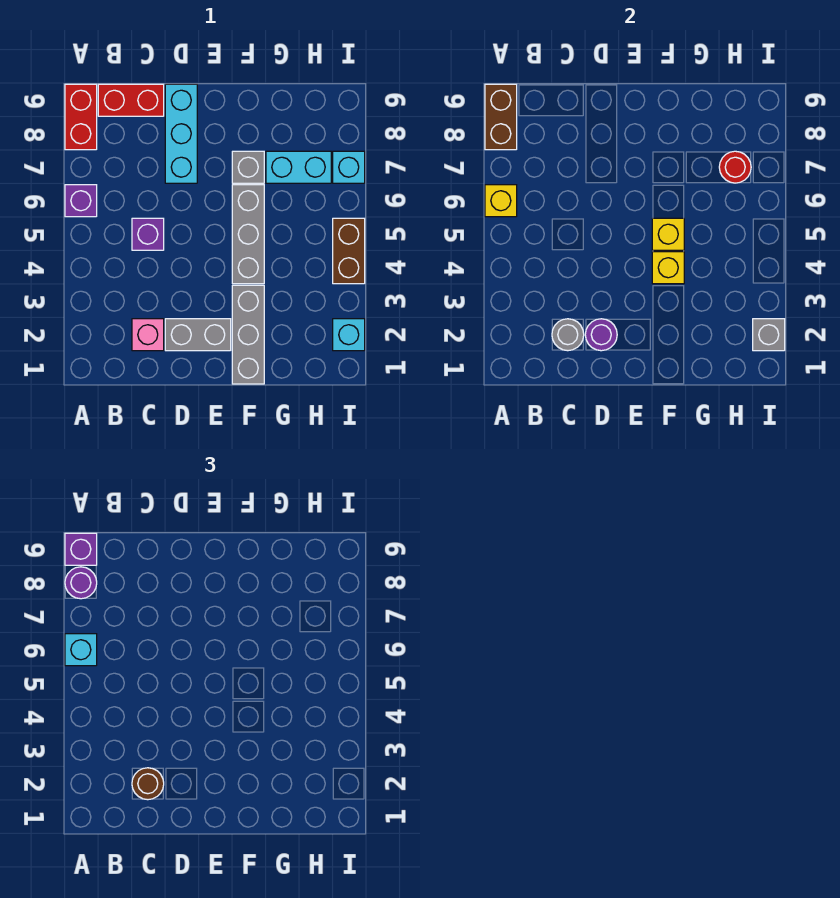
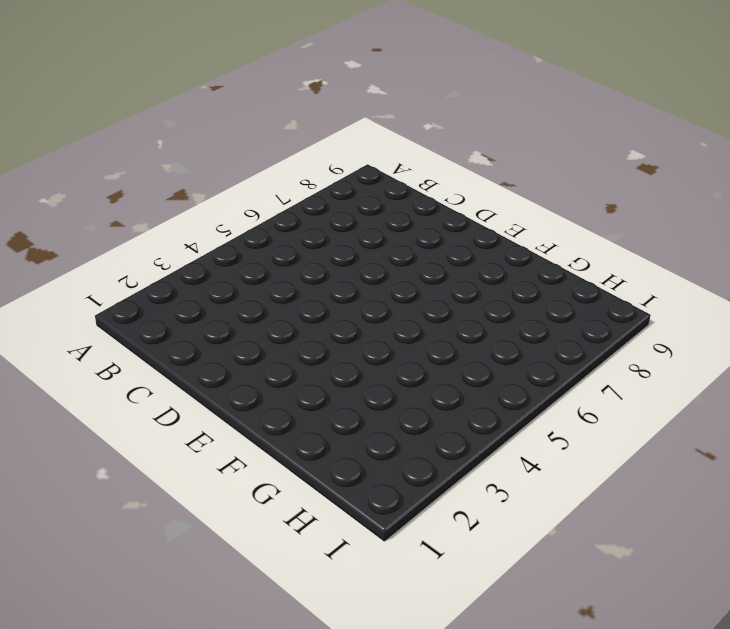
none -> purple brick A6 level 1
none -> red brick A8:A9 level 1
none -> red brick B9:C9 level 1

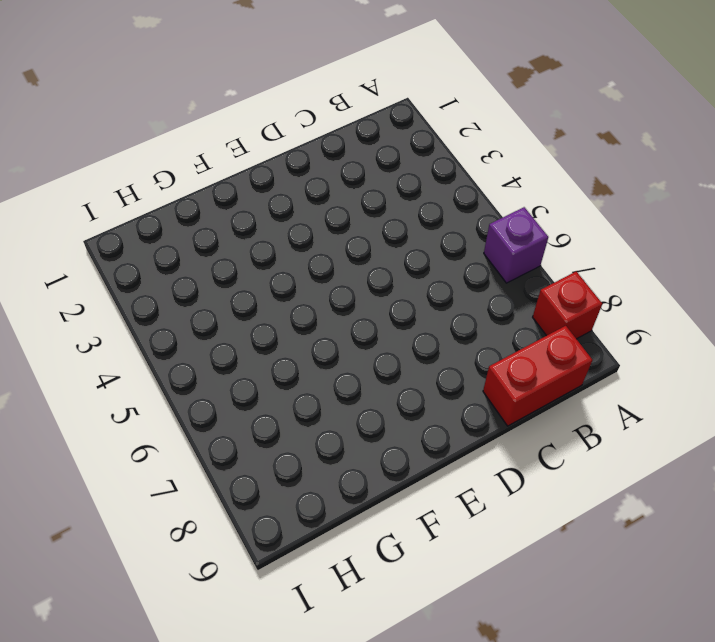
red brick A8 level 1 -> red brick A8:A9 level 1
none -> pink brick C2 level 1
none -> purple brick C5 level 1
none -> grey brick D2:E2 level 1

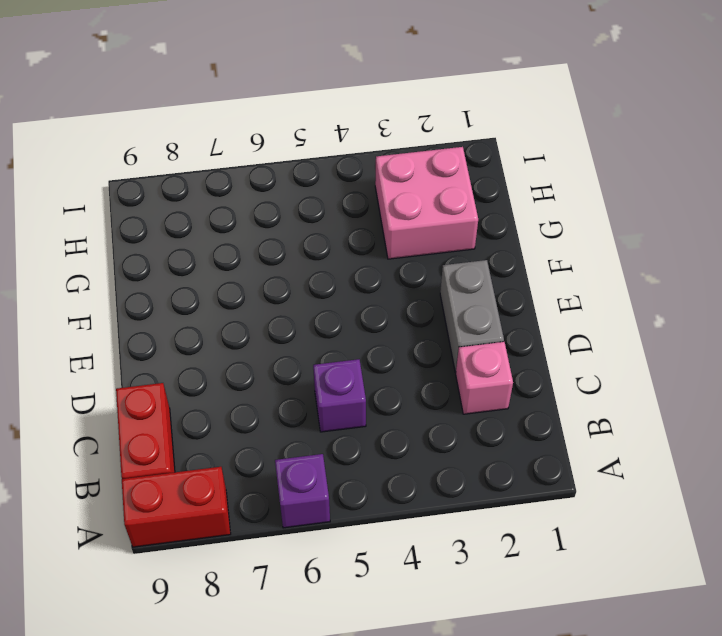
pink brick G2:H3 level 1 -> none
none -> cyan brick D7:D9 level 1
none -> grey brick F1:F3 level 1
none -> grey brick F4:F6 level 1

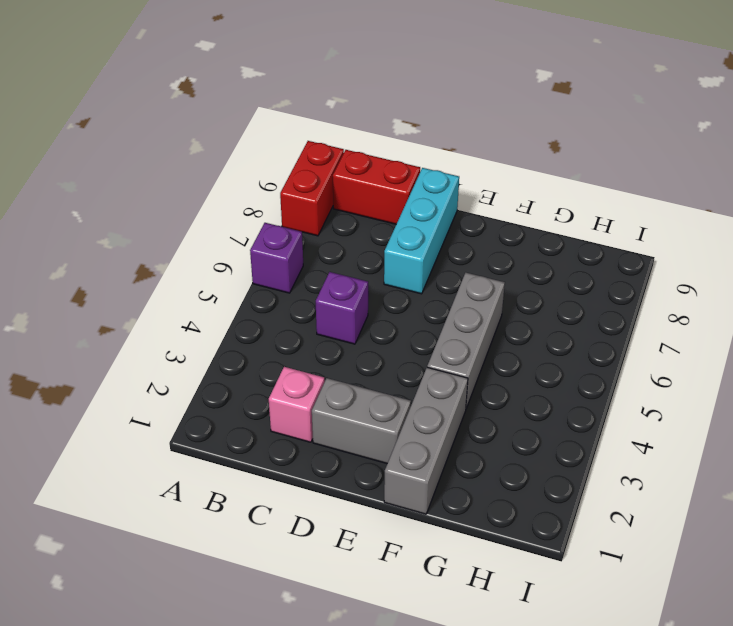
none -> grey brick F7 level 1
none -> cyan brick G7:H7 level 1
none -> cyan brick I2 level 1

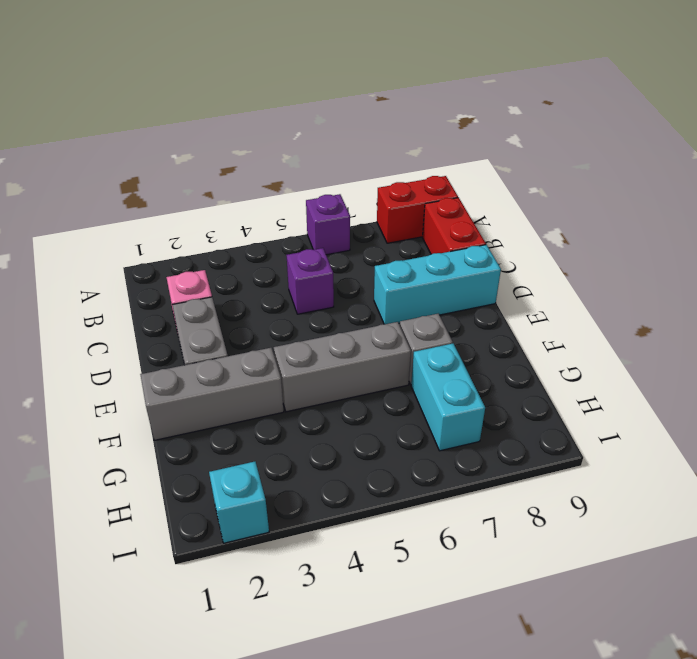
none -> brown brick I4:I5 level 1
none -> cyan brick I7 level 1
none -> yellow brick A6 level 2

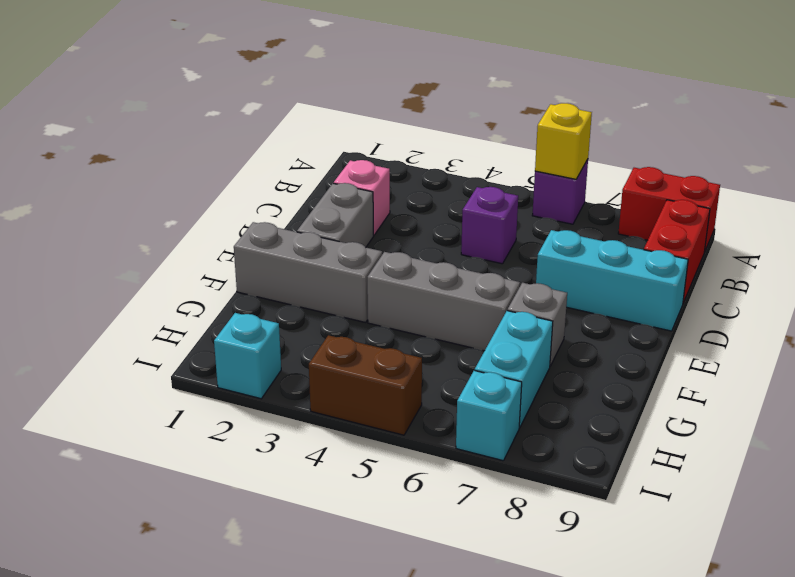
none -> brown brick A8:A9 level 2
none -> grey round brick C2 level 2
none -> purple round brick D2 level 2

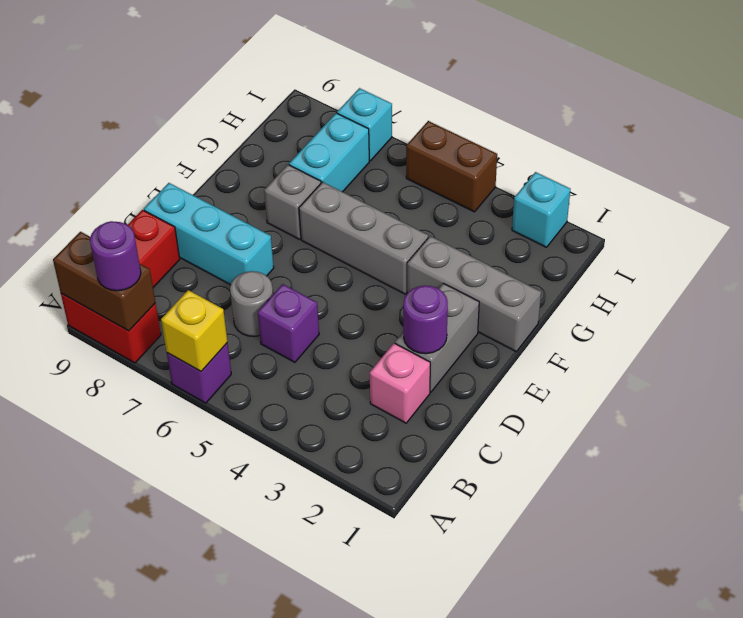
grey round brick C6 level 1 -> grey round brick C2 level 2
none -> yellow brick F4 level 2
none -> yellow brick F5 level 2
none -> red round brick H7 level 2

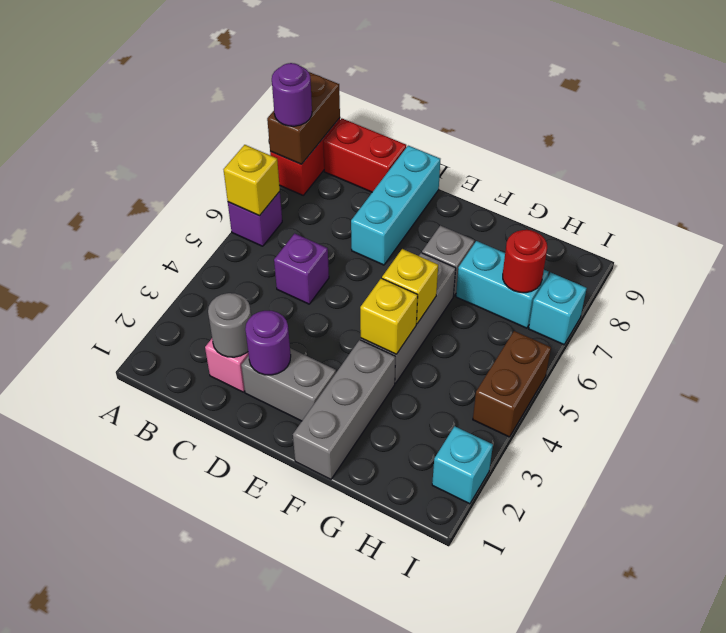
none -> grey brick I2 level 2
none -> cyan brick A6 level 3
none -> purple brick A9 level 3

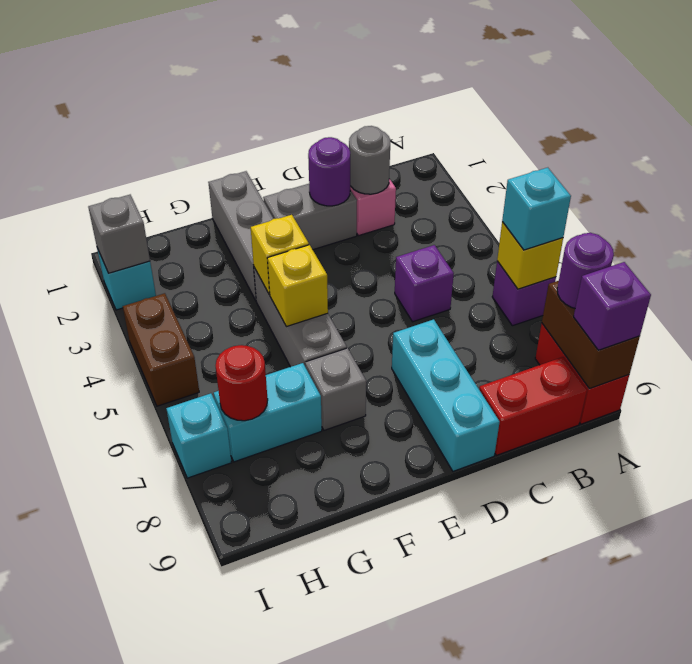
none -> brown round brick C2 level 3

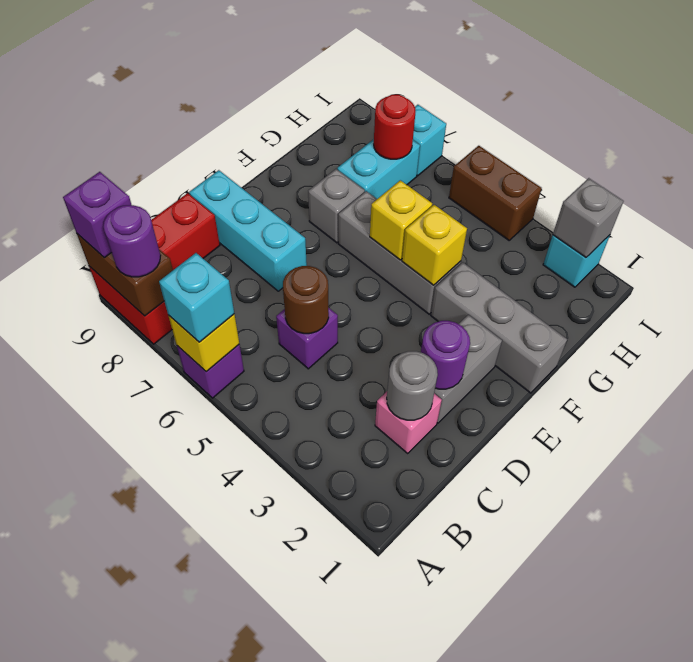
brown round brick C5 level 2 -> brown round brick C2 level 3

